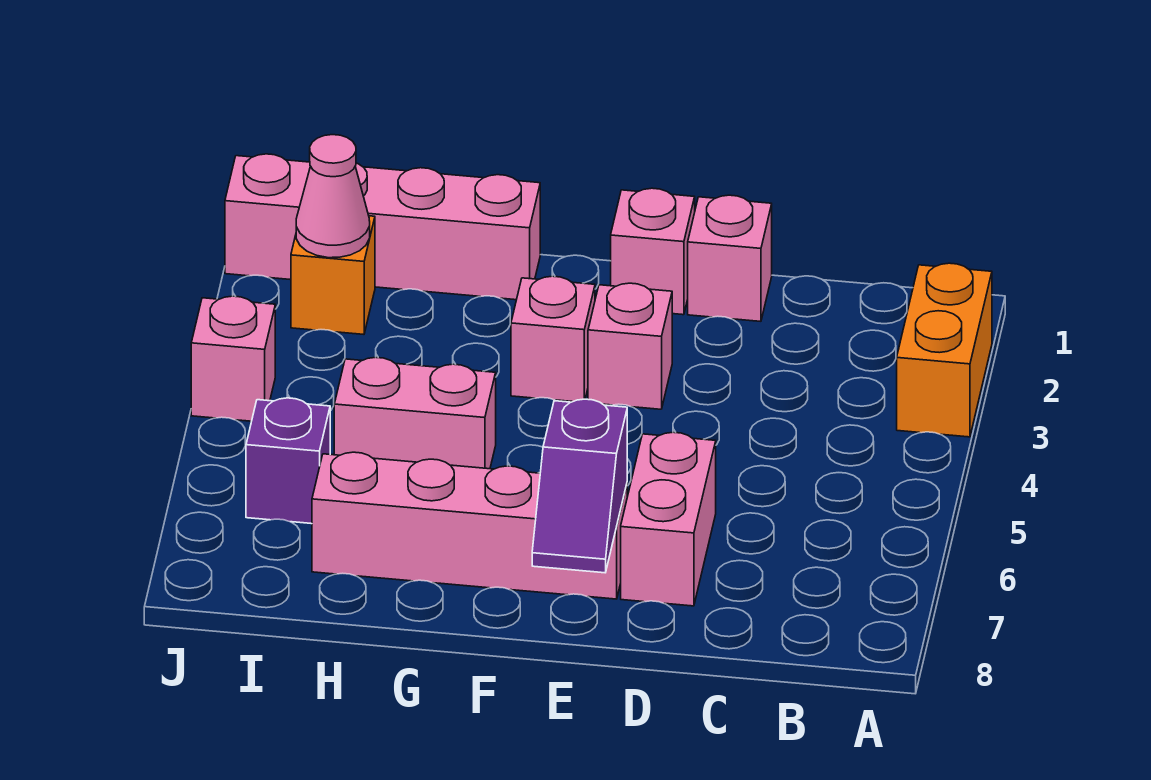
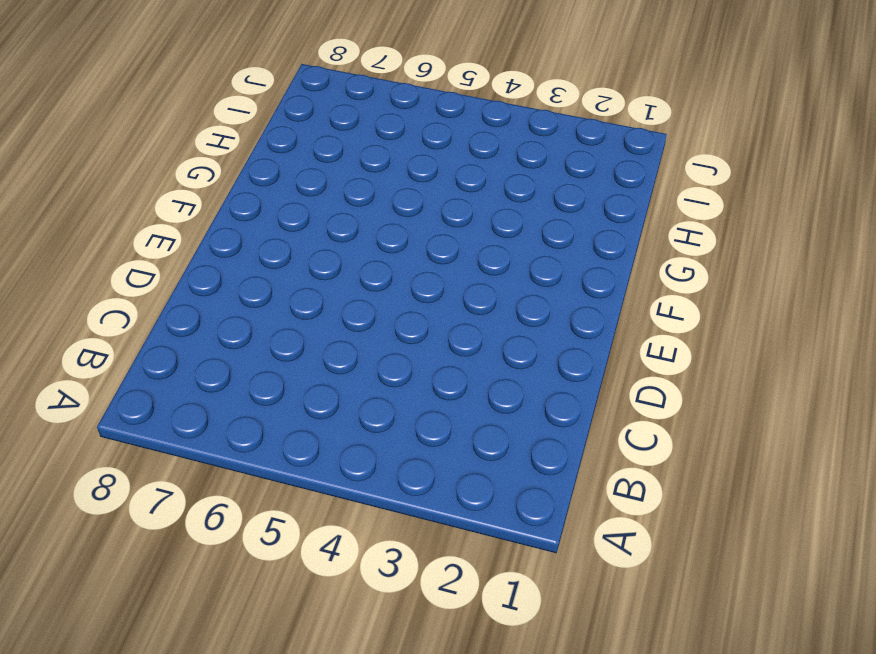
none -> orange brick A2:A3 level 1
none -> pink brick D1 level 1
none -> pink brick D6:D7 level 1

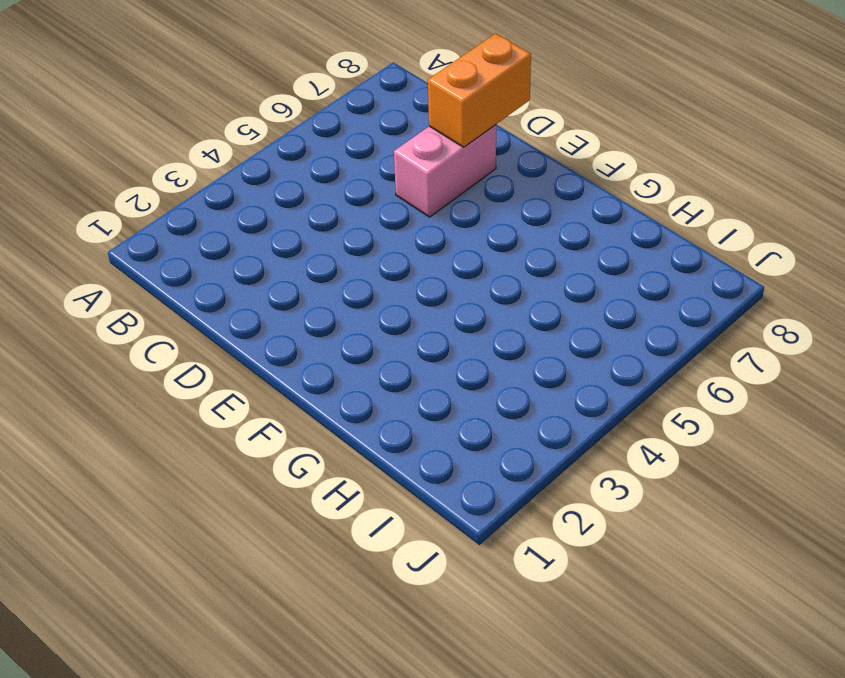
orange brick D7:D8 level 2 -> orange brick A2:A3 level 1
none -> pink brick D1 level 1
none -> pink brick E1 level 1
none -> pink brick E3 level 1

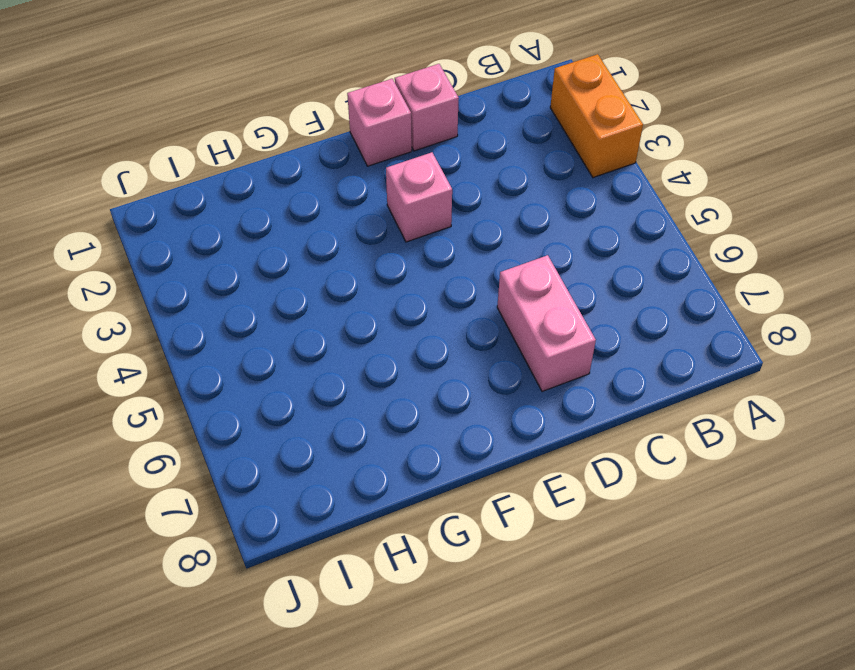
none -> pink brick E7:H7 level 1
none -> pink brick F3 level 1
none -> pink brick G1:J1 level 1

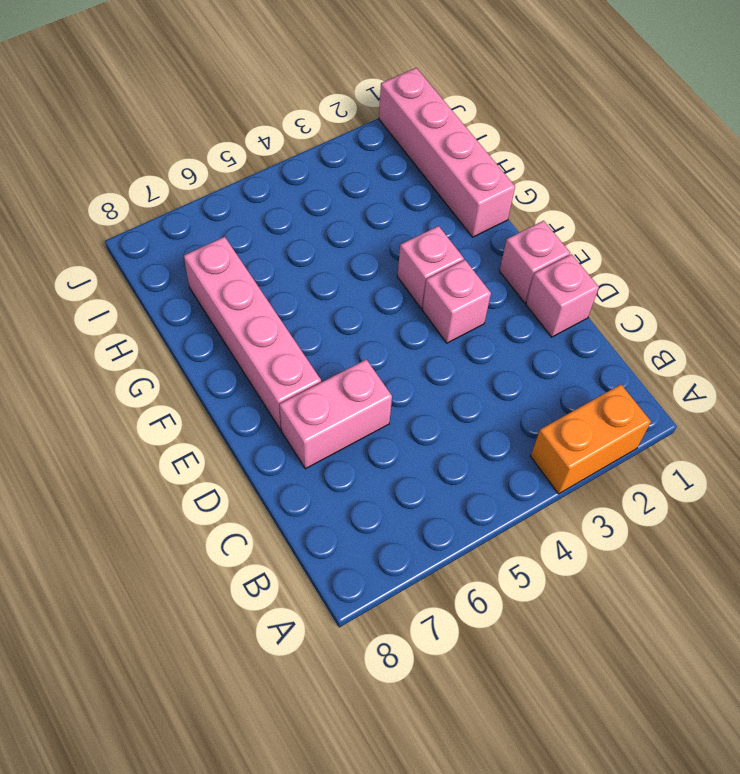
none -> pink brick G5:H5 level 1
none -> orange brick I2 level 1
none -> purple brick I6 level 1

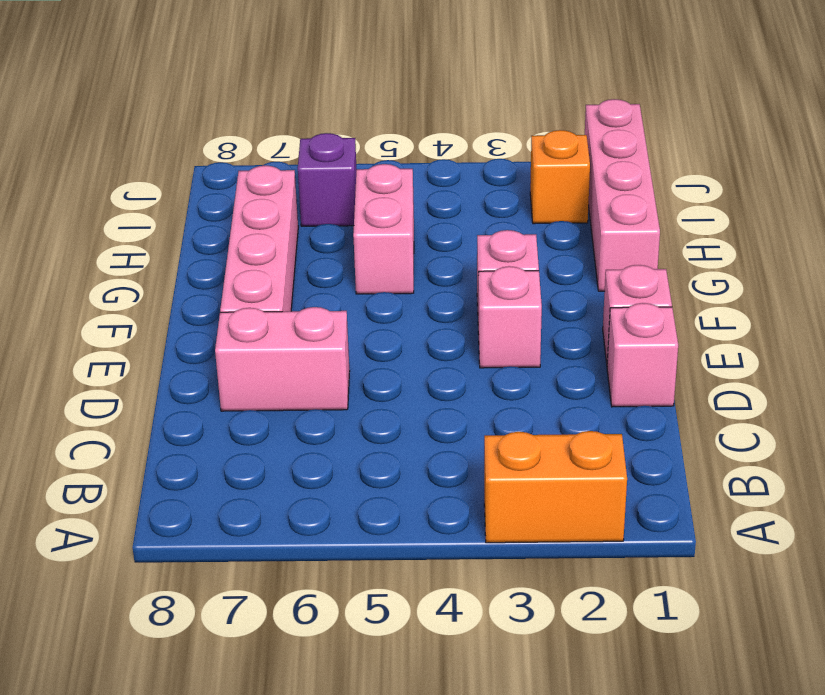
none -> pink brick J4 level 1
none -> purple slope E7:E8 level 2 top 7
none -> pink cone I2 level 2

